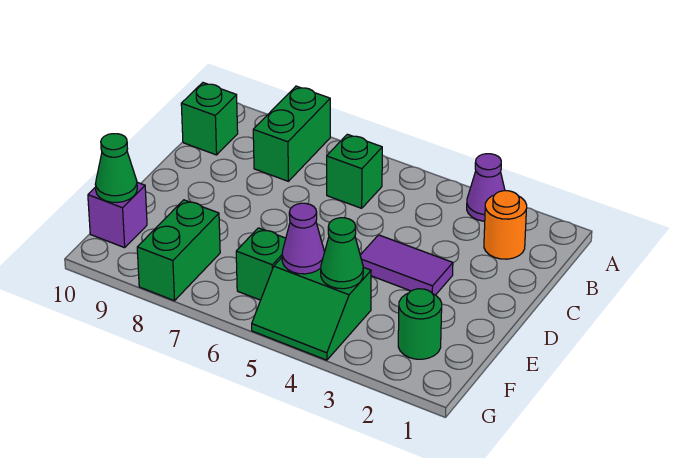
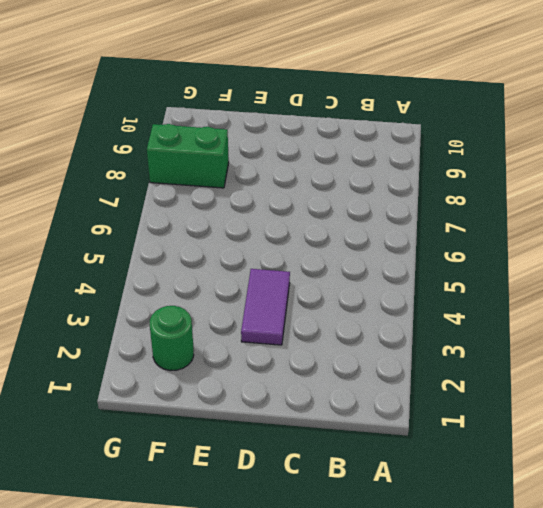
none -> purple cone A3 level 1
none -> green brick A8:B8 level 1
none -> orange round brick B2 level 1

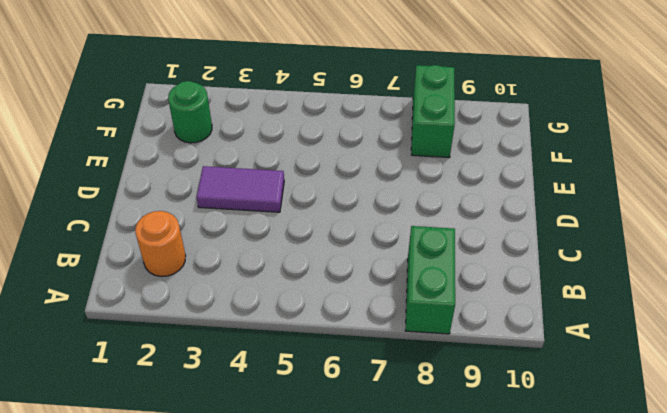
none -> purple cone A3 level 1
none -> green brick B6 level 1
none -> green brick B10 level 1

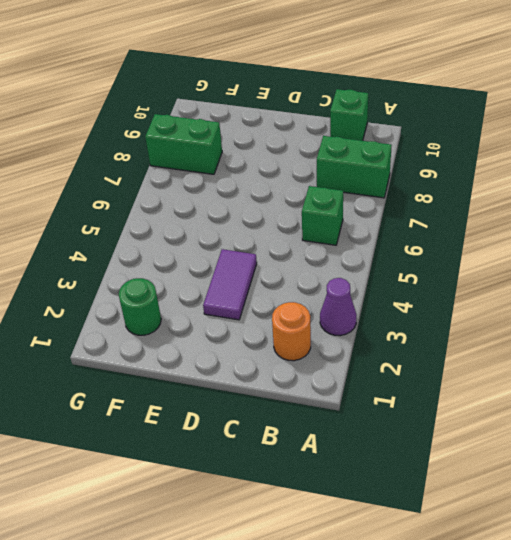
none -> green slope F4:G5 level 1 top F
none -> green brick F6 level 1
none -> purple brick F10 level 1

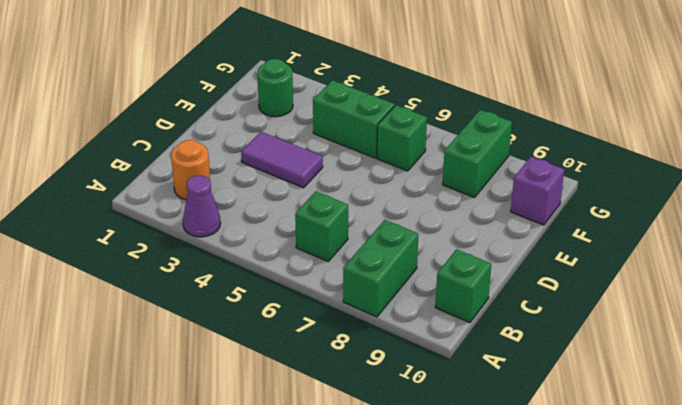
none -> green cone F4 level 2
none -> purple cone F5 level 2
none -> green cone F10 level 2

